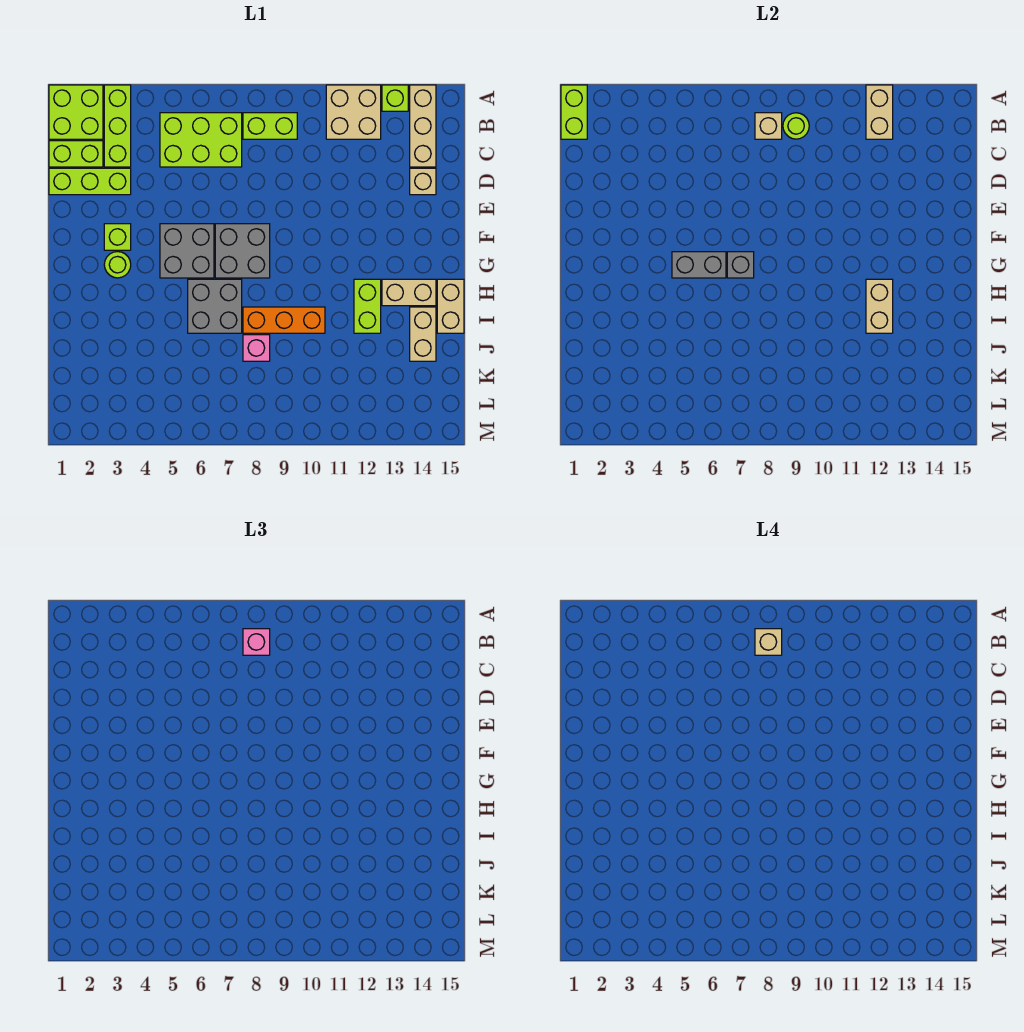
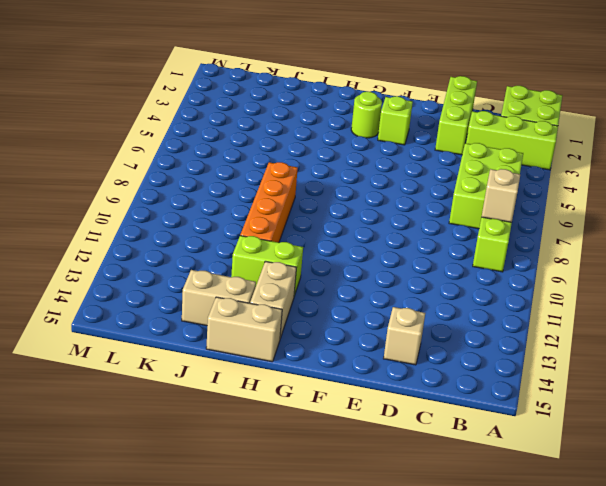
orange brick I8:I11 level 1 -> orange brick I8:I10 level 1
none -> tan brick A11:B12 level 1
none -> lime brick A13 level 1
none -> tan brick A14:C14 level 1
none -> lime brick C1:C2 level 1

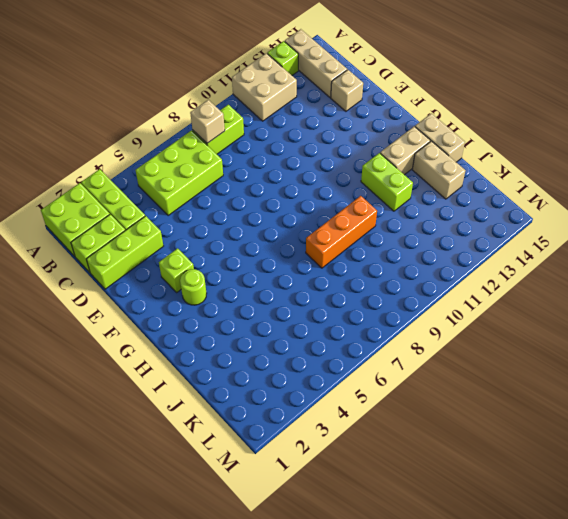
none -> grey brick F5:G6 level 1
none -> grey brick F7:G8 level 1
none -> grey brick H6:I7 level 1
none -> pink brick J8 level 1

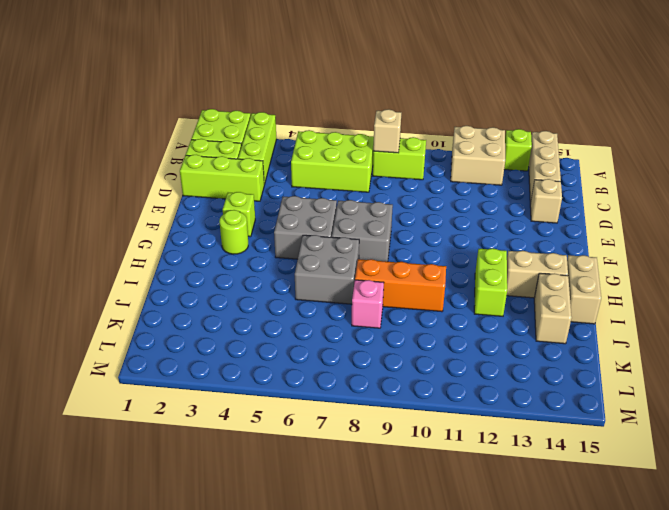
none -> lime brick A1:B1 level 2
none -> tan brick A12:B12 level 2
none -> lime round brick B9 level 2
none -> grey brick G5:G6 level 2

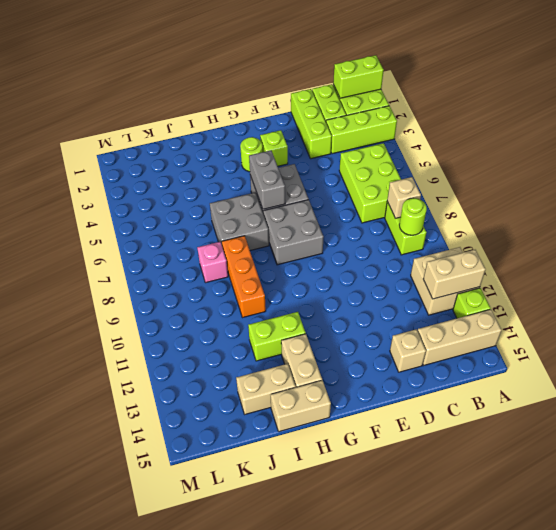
none -> grey brick G7 level 2
none -> tan brick H12:I12 level 2
none -> pink brick B8 level 3
none -> tan brick B8 level 4

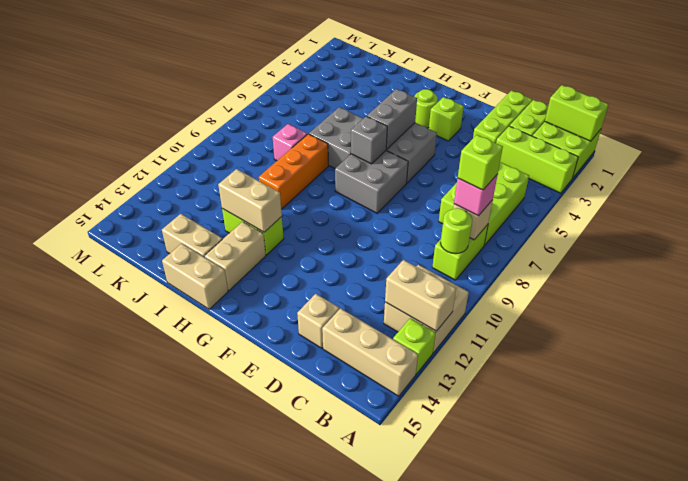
lime brick B8 level 4 -> tan brick B8 level 4

